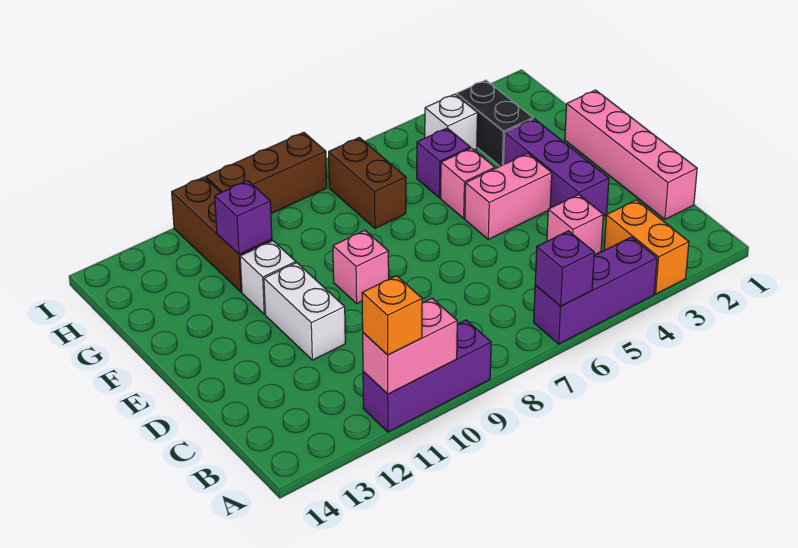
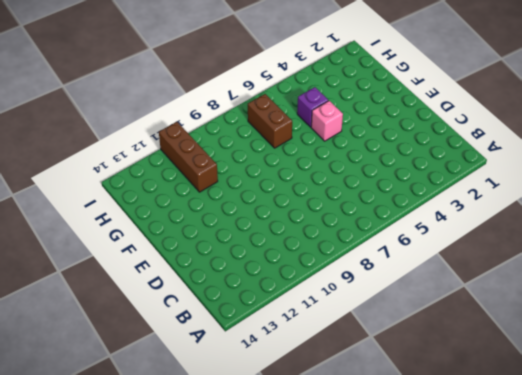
none -> orange brick A3:B3 level 1
none -> purple brick A4:A6 level 1
none -> purple brick A9:A11 level 1

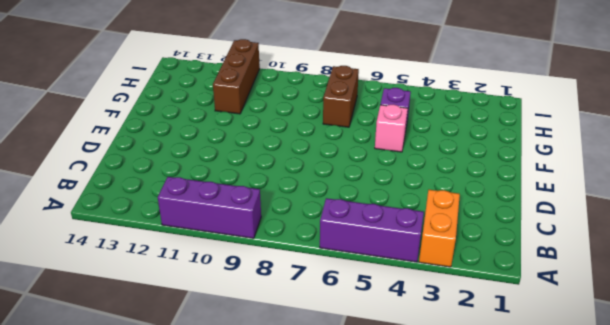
none -> pink brick C1:F1 level 1
none -> pink brick C4 level 1
none -> purple brick D3:F3 level 1

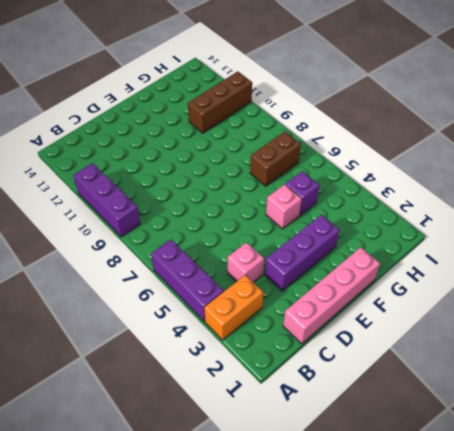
none -> white brick D11:E11 level 1
none -> pink brick E4:E5 level 1
none -> pink brick E9 level 1

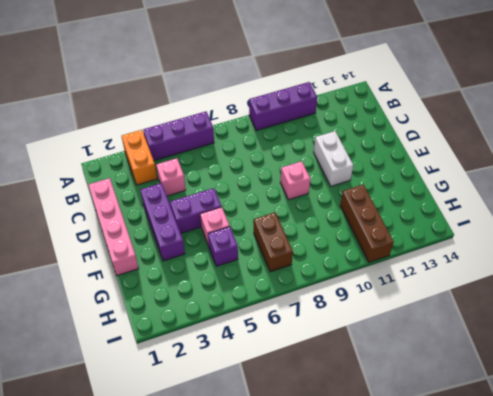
purple brick E4:E5 level 1 -> pink brick E4:E5 level 1
none -> white brick F11 level 1
none -> black brick G3:H3 level 1
none -> white brick H4 level 1

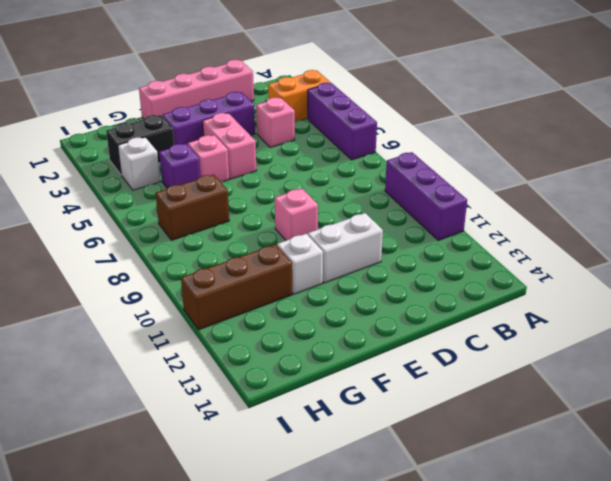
none -> brown brick I8:I10 level 1
none -> purple brick A6 level 2
none -> pink brick A10:A11 level 2

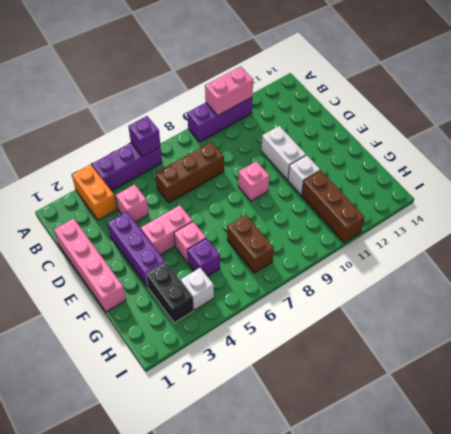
brown brick C6:C8 level 1 -> brown brick I8:I10 level 1
none -> purple brick G11 level 2
none -> orange brick A11 level 3

